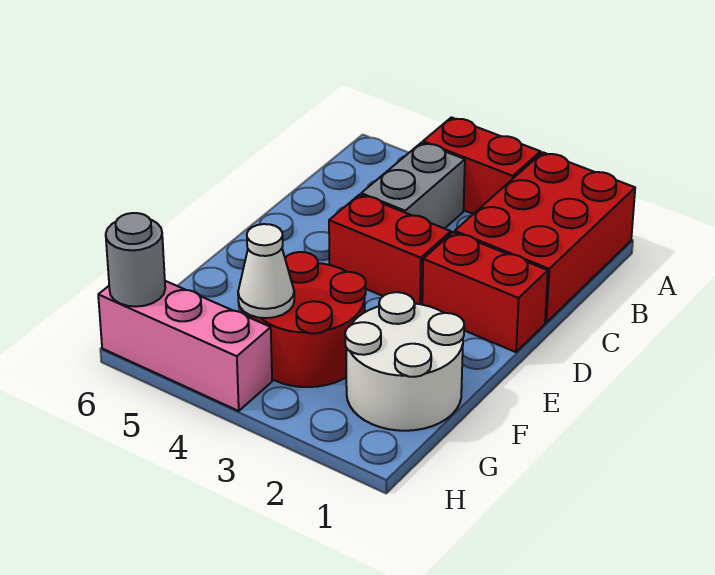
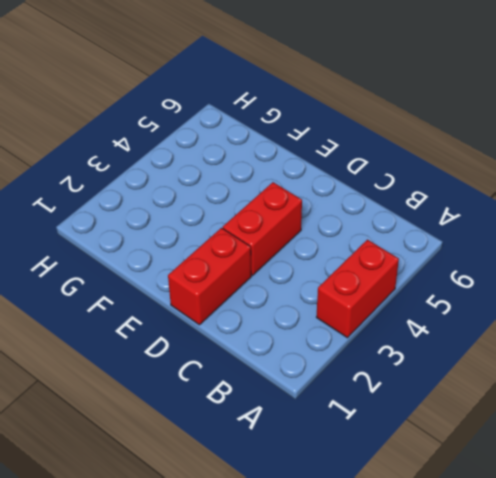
none -> red brick A1:C2 level 1
none -> grey brick B4:C4 level 1

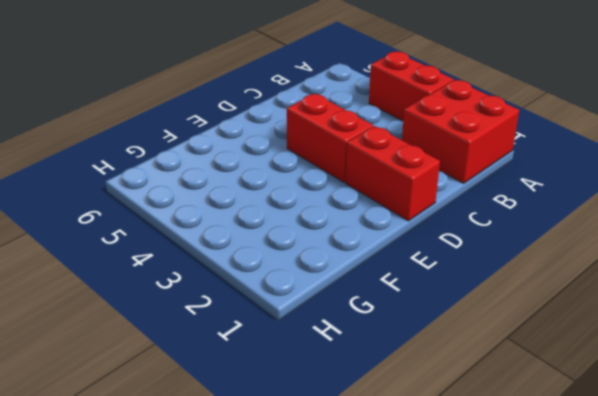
red brick A1:B2 level 1 -> red brick A1:C2 level 1
none -> grey brick B4:C4 level 1
none -> white round brick F1:G2 level 1

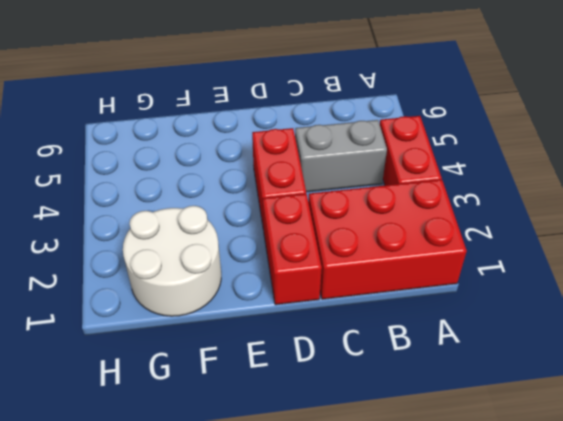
none -> red round brick F3:G4 level 1
none -> pink brick H4:H6 level 1

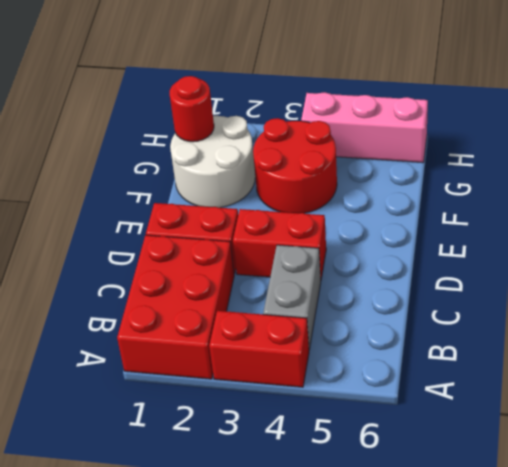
red round brick G1 level 2 -> none
none -> white cone G4 level 2
none -> grey round brick H6 level 2

